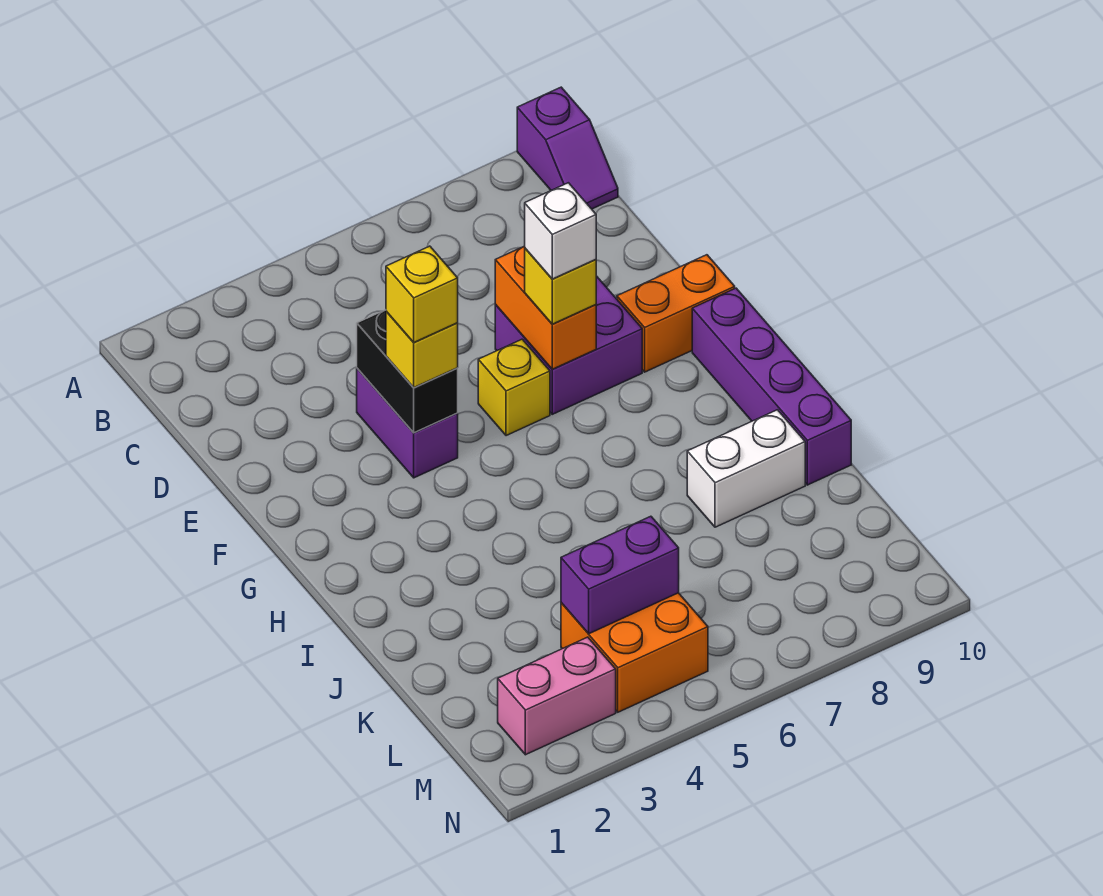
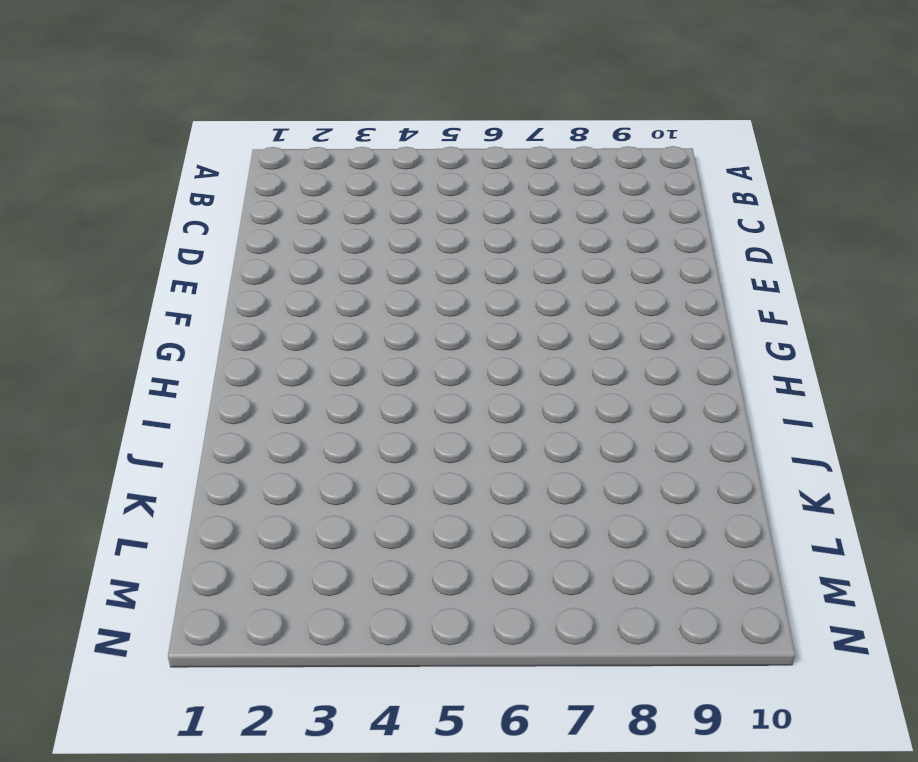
none -> purple slope A10:B10 level 1 top A
none -> purple brick E4:F4 level 1
none -> purple brick E7:F8 level 1

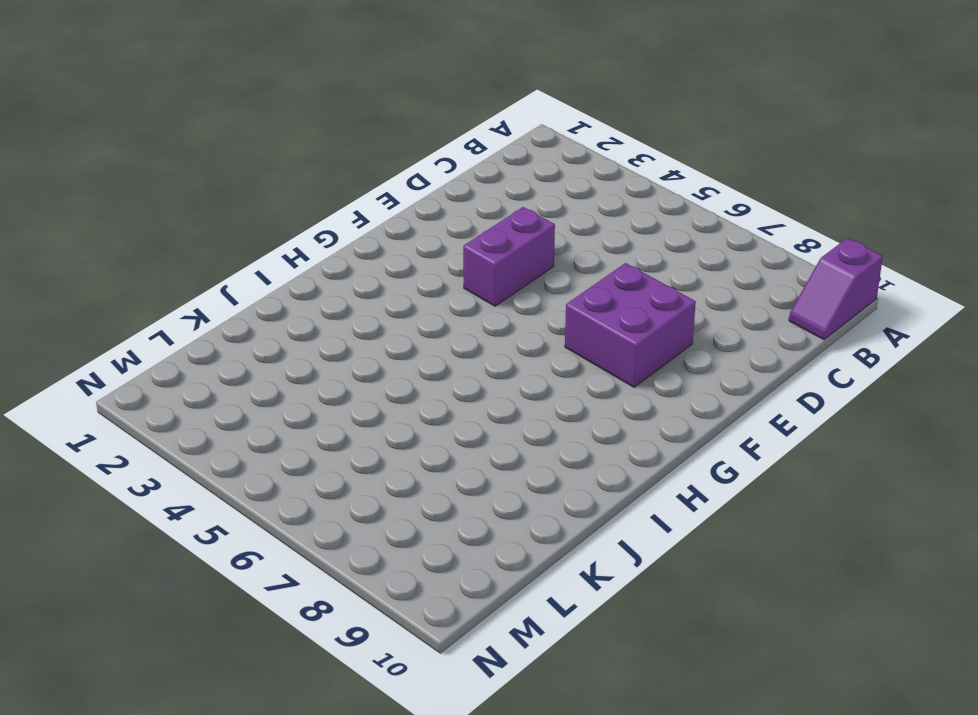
none -> yellow brick F6 level 1
none -> orange brick F9:F10 level 1
none -> purple brick G10:J10 level 1

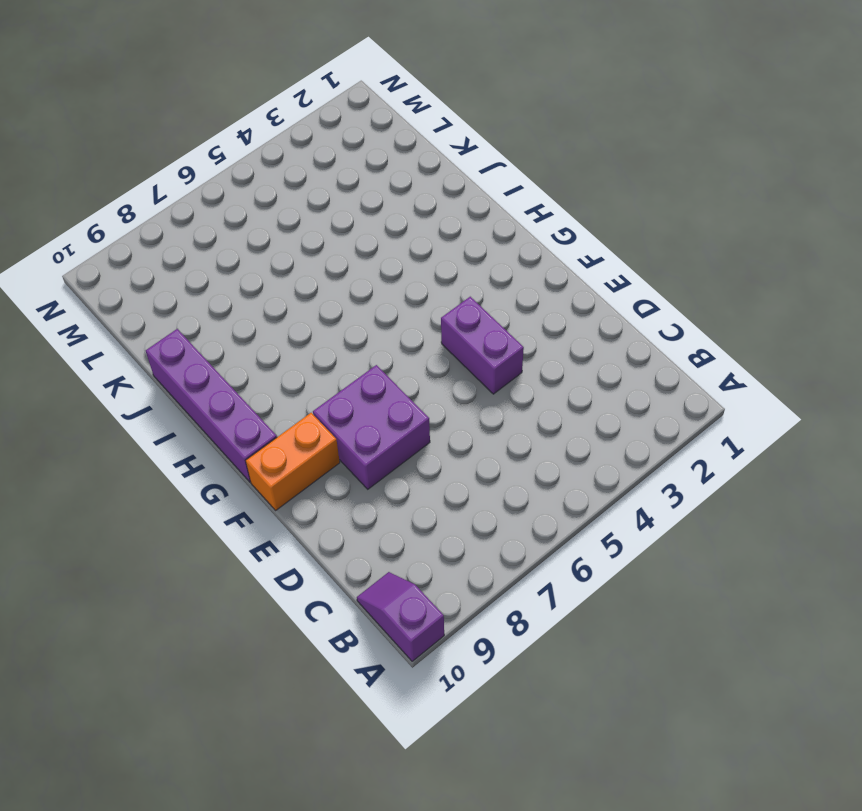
none -> yellow brick F6 level 1
none -> white brick J8:J9 level 1
none -> orange brick L4:M5 level 1

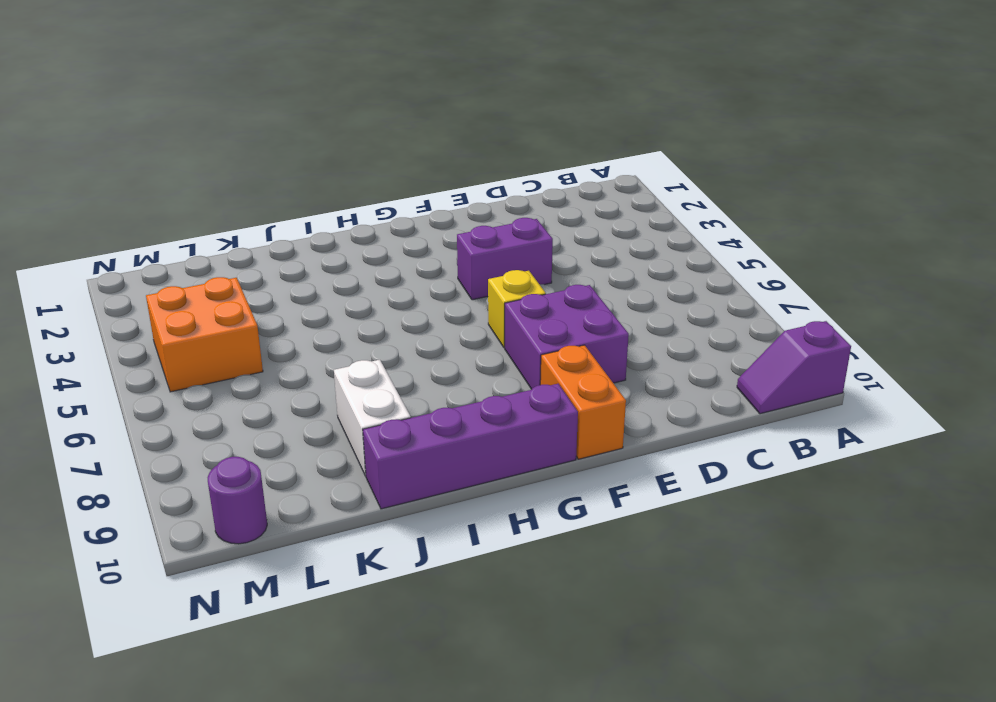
purple round brick M10 level 1 -> none
none -> pink brick M2:M3 level 1
none -> black brick E4:F4 level 2
none -> orange brick E7:F7 level 2

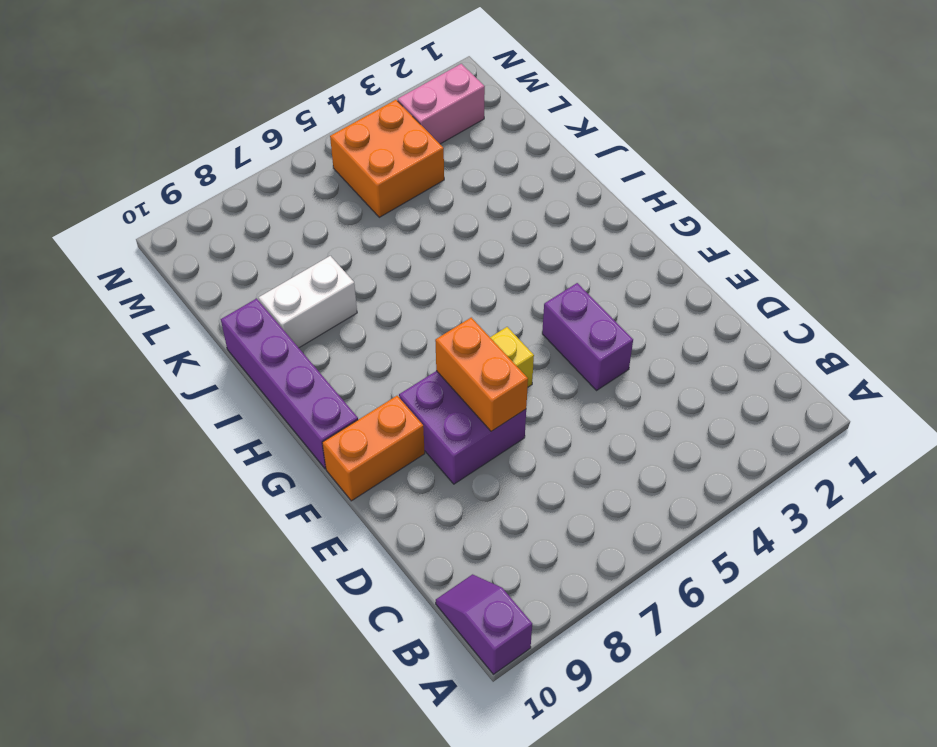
none -> black brick E4:F4 level 2
none -> purple brick L4:L5 level 2
none -> yellow brick F4 level 3

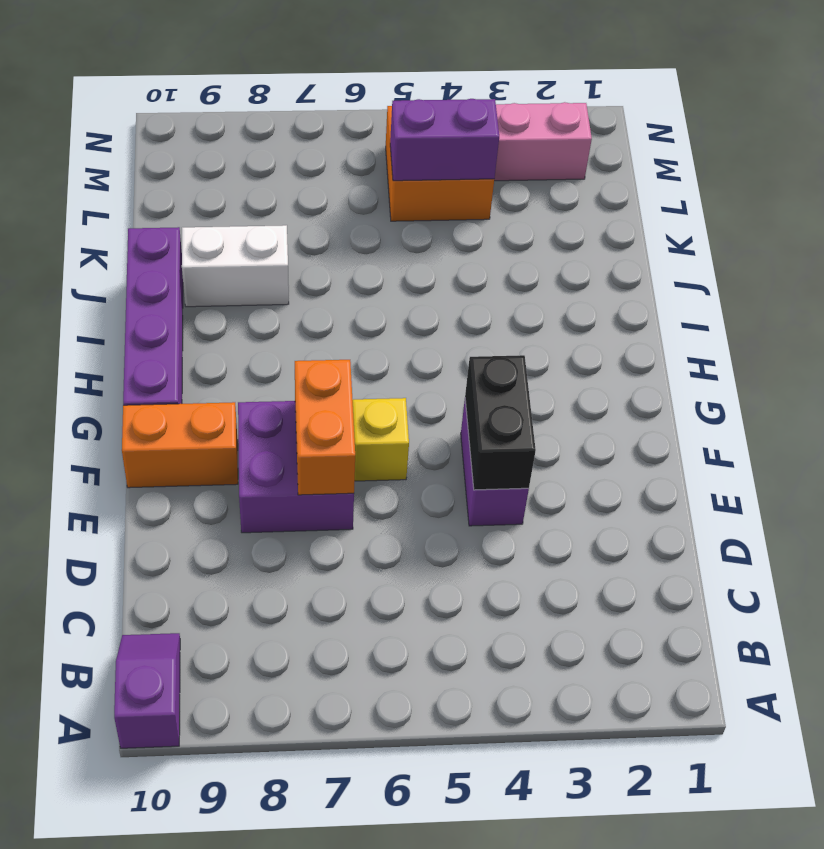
none -> yellow brick F4 level 3
none -> yellow brick F7 level 3
none -> yellow brick F4 level 4

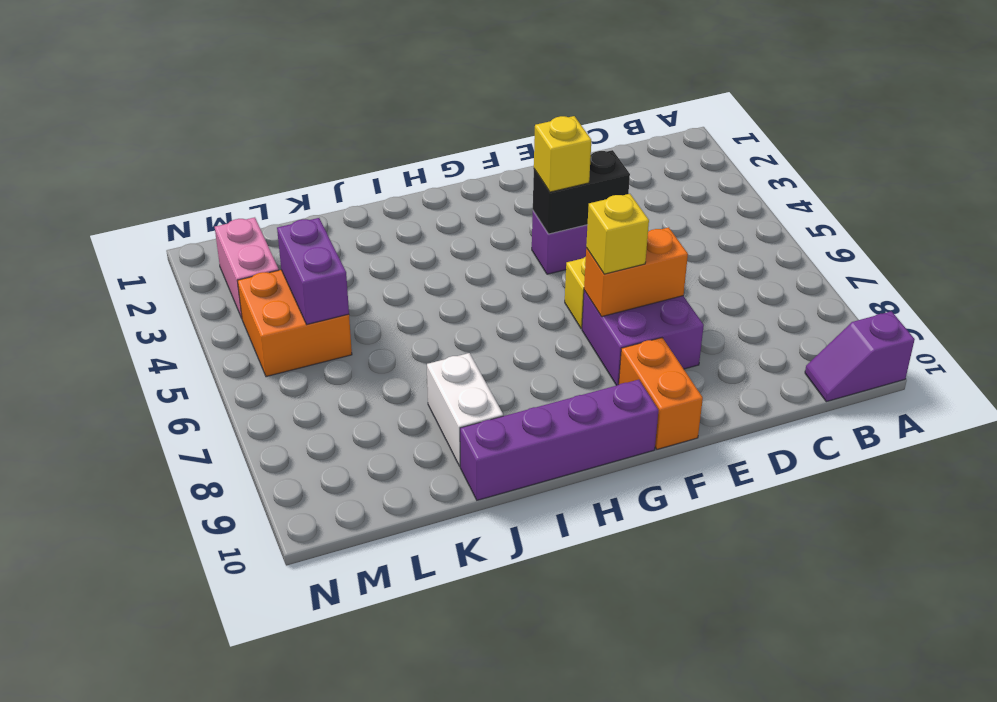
none -> yellow brick F4 level 4
none -> white brick F7 level 4

